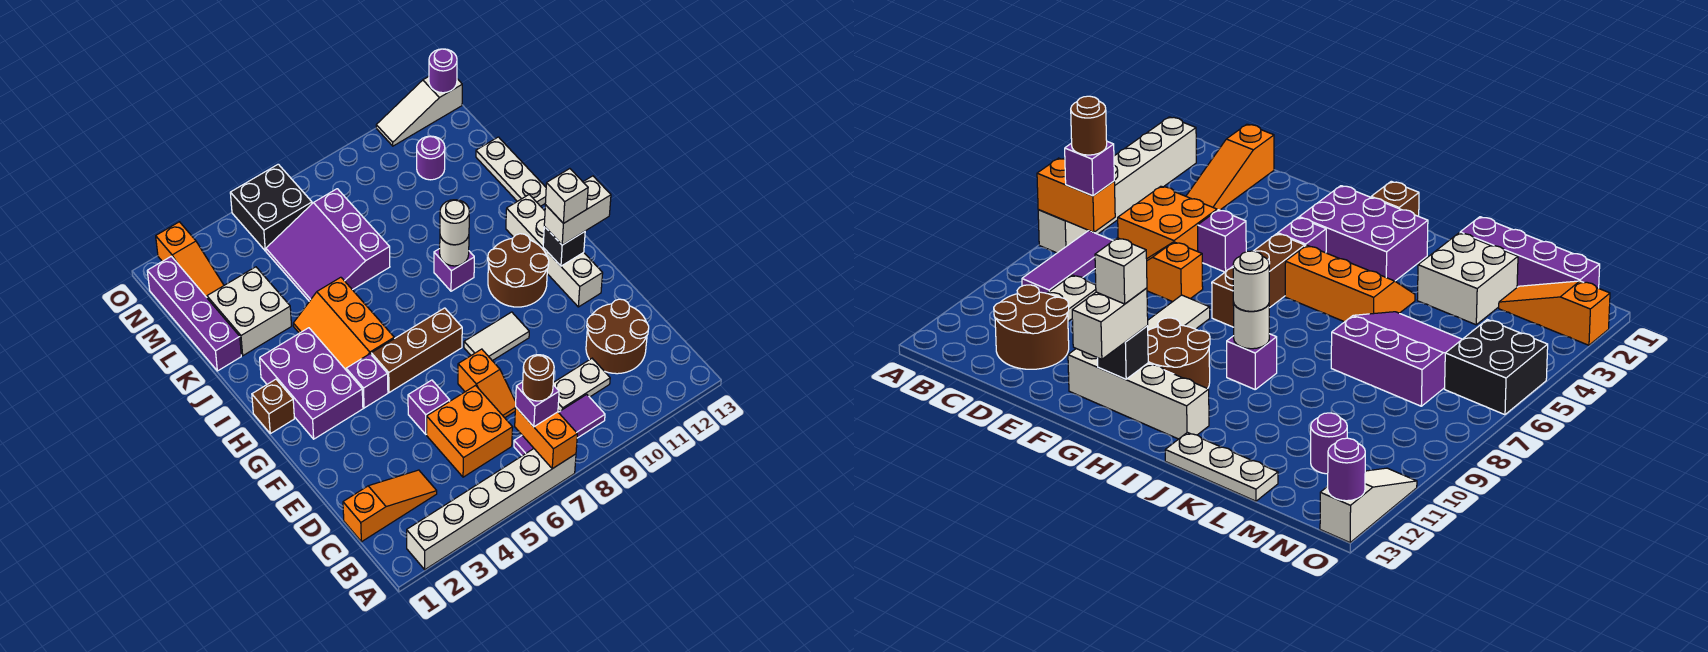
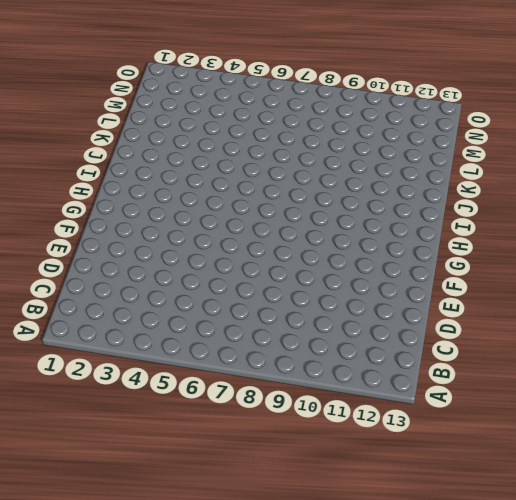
none -> white brick A2:A7 level 1
none -> purple tile B7:B9 level 1
none -> orange slope C1:C3 level 1 top 1
none -> orange brick C5:D6 level 1

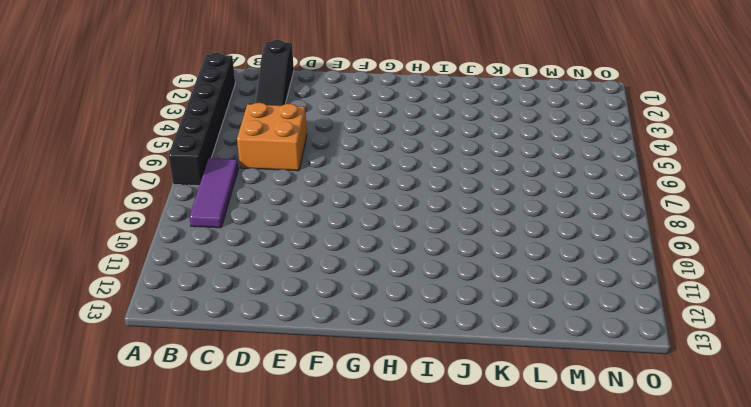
black brick A2:A7 level 1 -> white brick A2:A7 level 1
black slope C1:C3 level 1 top 1 -> orange slope C1:C3 level 1 top 1
none -> white plate C9:C10 level 1
none -> brown round brick C11:D12 level 1
none -> orange slope D7:E7 level 1 top E
none -> purple brick E5 level 1

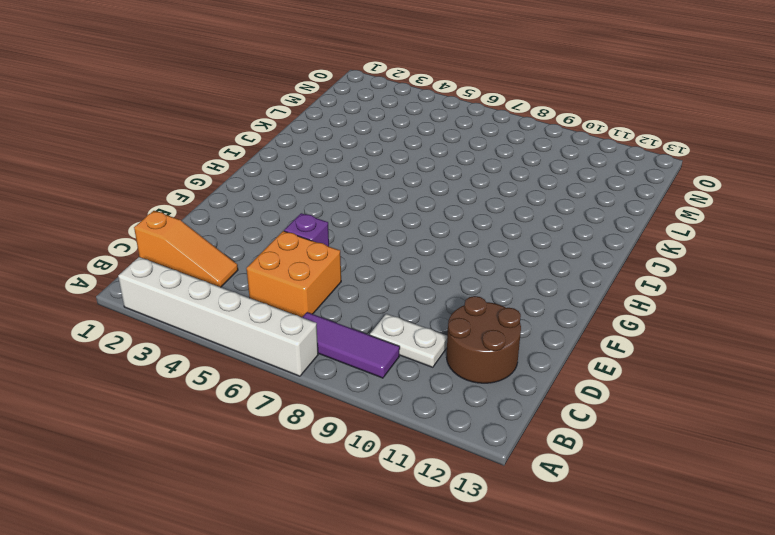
none -> orange slope D7:E7 level 1 top E
none -> white tile F8:F9 level 1
none -> white brick F12:I12 level 1
none -> purple brick G2:I3 level 1

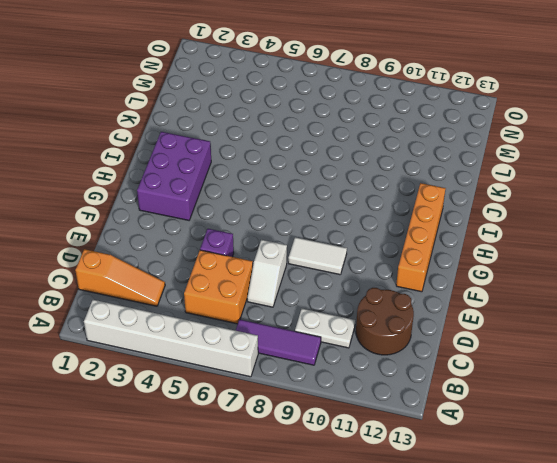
white slope D7:E7 level 1 top E -> orange slope D7:E7 level 1 top E
orange brick F12:I12 level 1 -> white brick F12:I12 level 1
none -> purple brick G4 level 1
none -> brown brick G5:G7 level 1
none -> brown round brick G10:H11 level 1
none -> brown brick H1 level 1

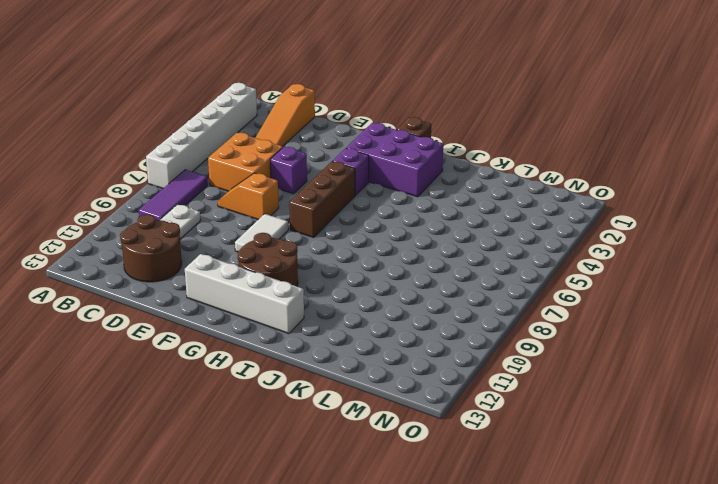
none -> orange slope H4:J5 level 1 top 5
none -> purple brick I9 level 1
none -> white plate J13:L13 level 1
none -> purple brick K1:N1 level 1

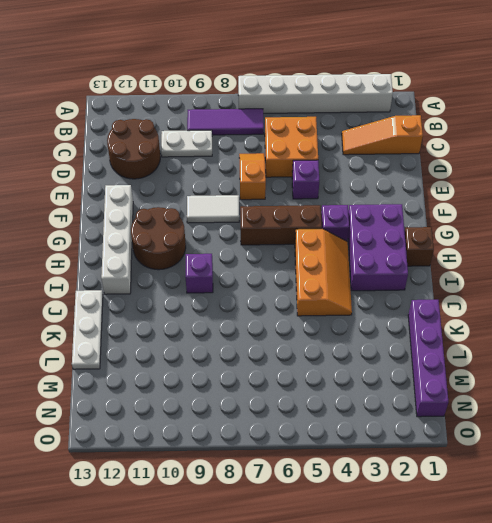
none -> white brick K2:L3 level 1
none -> purple slope K5:M7 level 1 top 7
none -> orange slope M2:O2 level 1 top O
none -> purple round brick M11 level 1

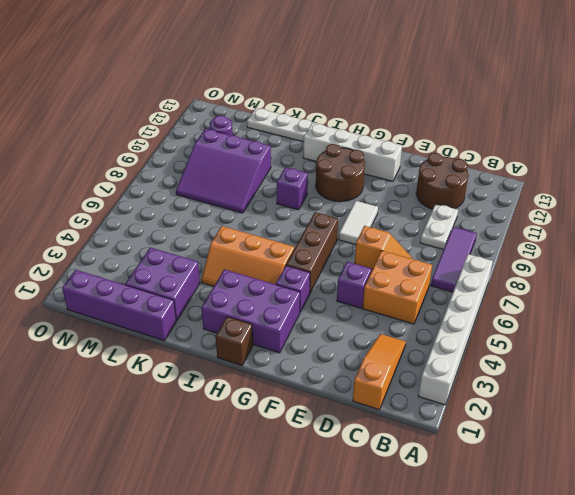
purple brick K2:L3 level 1 -> white brick K2:L3 level 1
purple slope K8:M10 level 1 top 10 -> purple slope K5:M7 level 1 top 7
none -> orange slope M2:O2 level 1 top O
none -> black brick N5:O6 level 1
none -> white slope O11:O13 level 1 top 13
none -> orange brick A7:B7 level 2

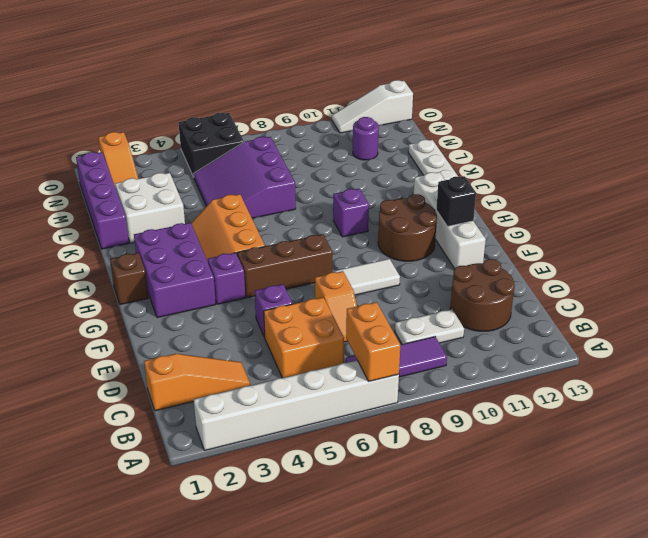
none -> white round brick I9 level 2
none -> purple round brick O13 level 2
none -> purple brick B7 level 3
none -> white brick G12:G13 level 3

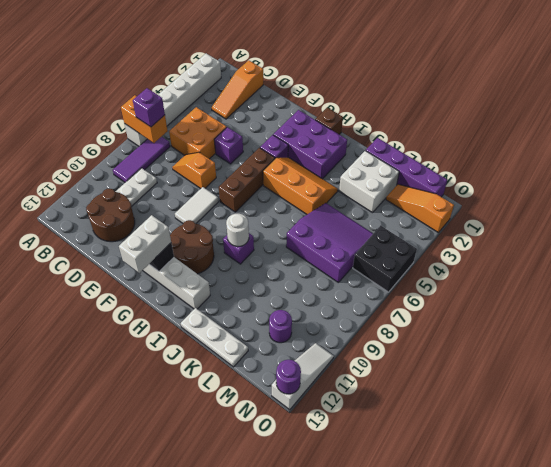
none -> white round brick I9 level 3
none -> brown round brick B7 level 4
none -> white brick G12 level 4

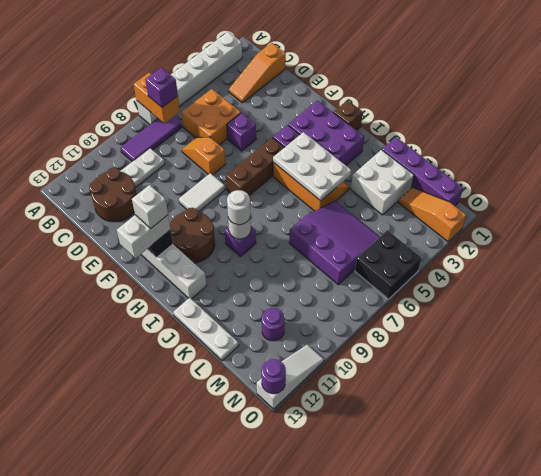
white plate H4:J5 level 2 -> none
none -> brown round brick B7 level 4

